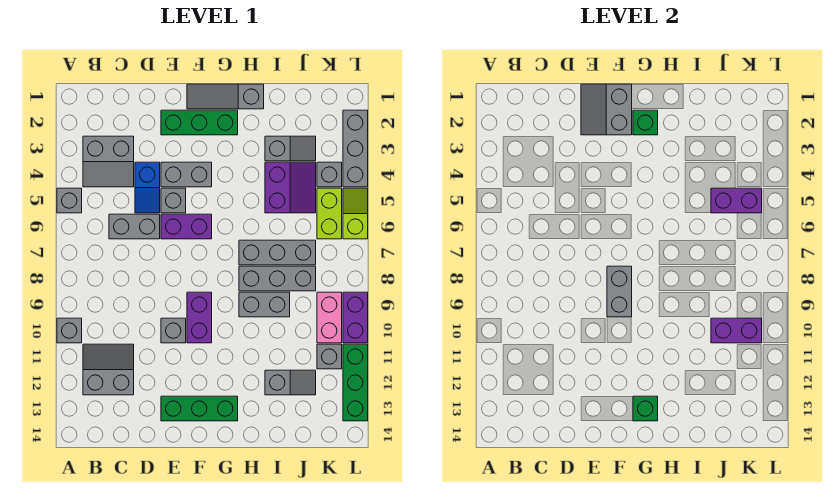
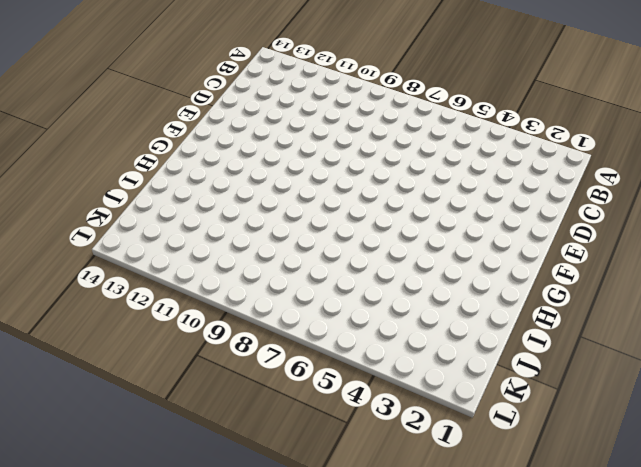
none -> grey brick A5 level 1
none -> grey brick A10 level 1
none -> grey slope B3:C4 level 1 top 3
none -> grey slope B11:C12 level 1 top 12

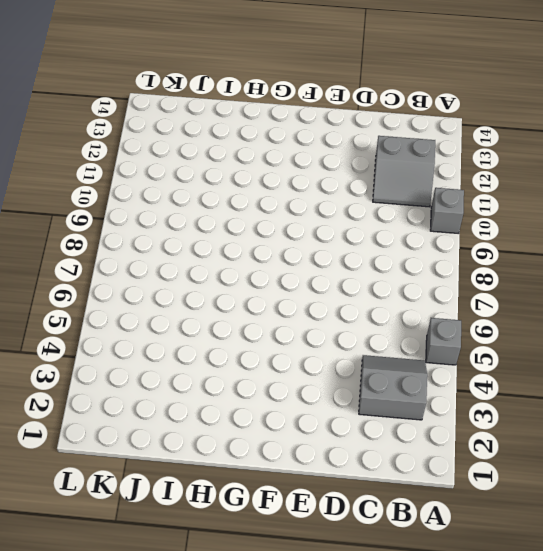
none -> grey brick C6:D6 level 1
none -> blue slope D4:D5 level 1 top 4
none -> green brick E2:G2 level 1
none -> grey brick E4:F4 level 1

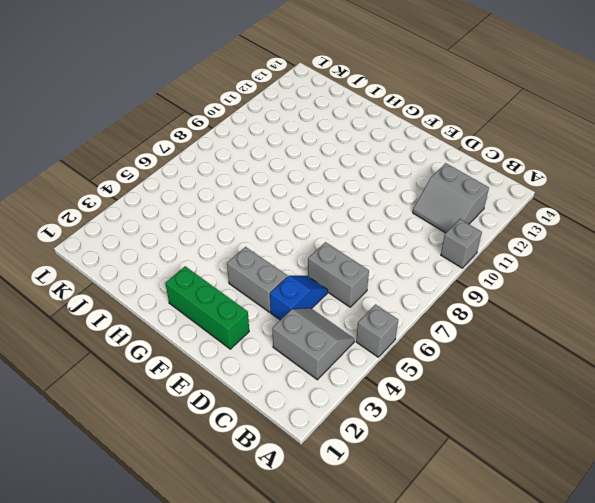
none -> grey brick E5 level 1
none -> purple brick E6:F6 level 1
none -> grey brick E10 level 1
none -> green brick E13:G13 level 1

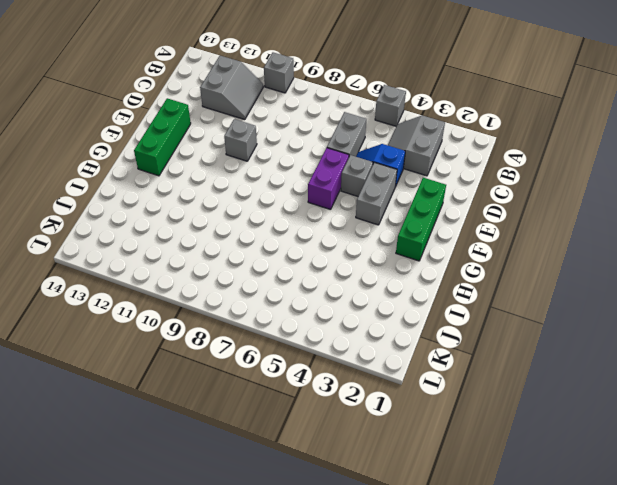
none -> grey slope F1:H1 level 1 top H
none -> purple brick F9:F10 level 1
none -> grey brick H7:J7 level 1
none -> grey brick H8:J8 level 1

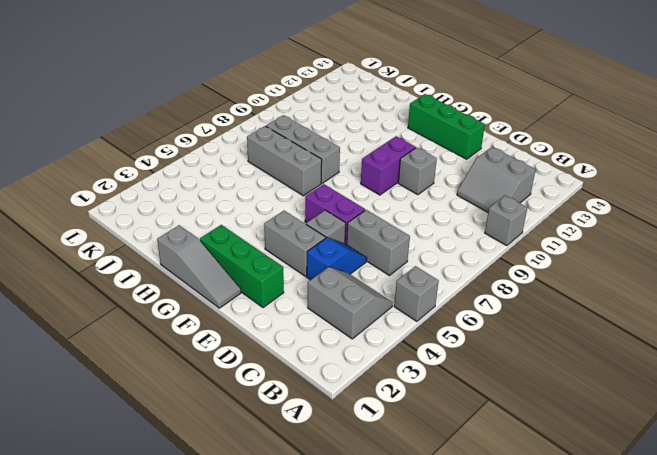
none -> grey brick H9:I9 level 1
none -> grey slope I3:J3 level 1 top I
none -> purple slope I4:J5 level 1 top I
none -> grey slope I12:J12 level 1 top I

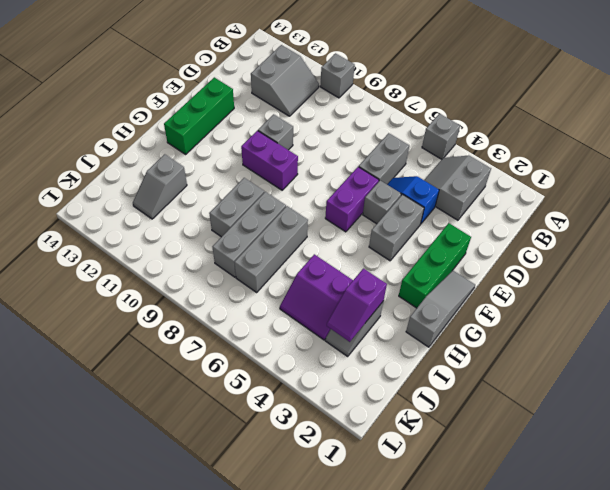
purple slope I3:J3 level 2 top I -> none
none -> grey brick K4 level 1
none -> lime brick K5:K6 level 1
none -> pink brick K9:K10 level 1
none -> grey brick K11 level 1

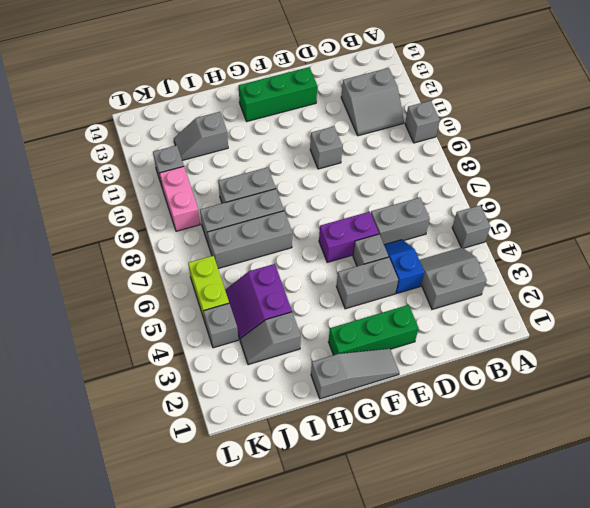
none -> purple brick F9:F10 level 1
none -> grey brick L2:L4 level 1
none -> lime slope L5:L6 level 1 top 6
none -> purple brick L9:L10 level 1

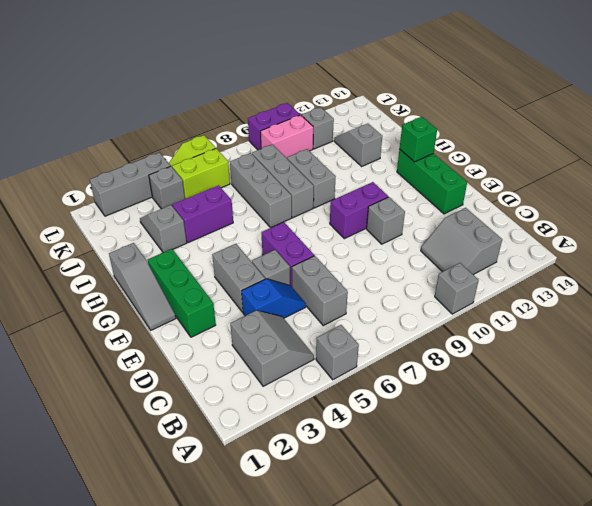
none -> green brick L11:L13 level 1
none -> grey slope E1:F2 level 2 top F
none -> grey brick F8:F9 level 2
none -> green brick G2 level 2

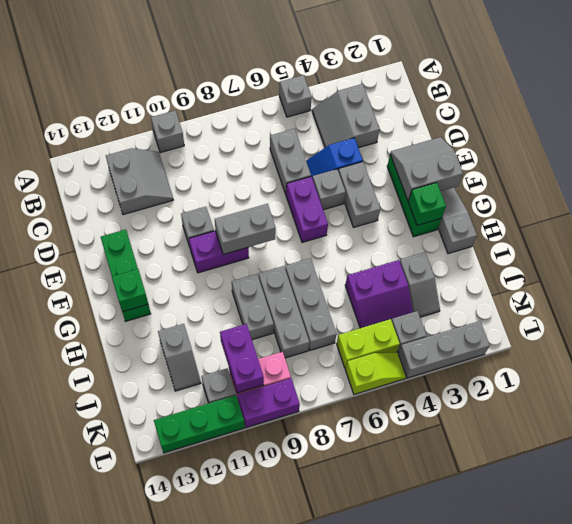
none -> purple brick J5:K5 level 2

